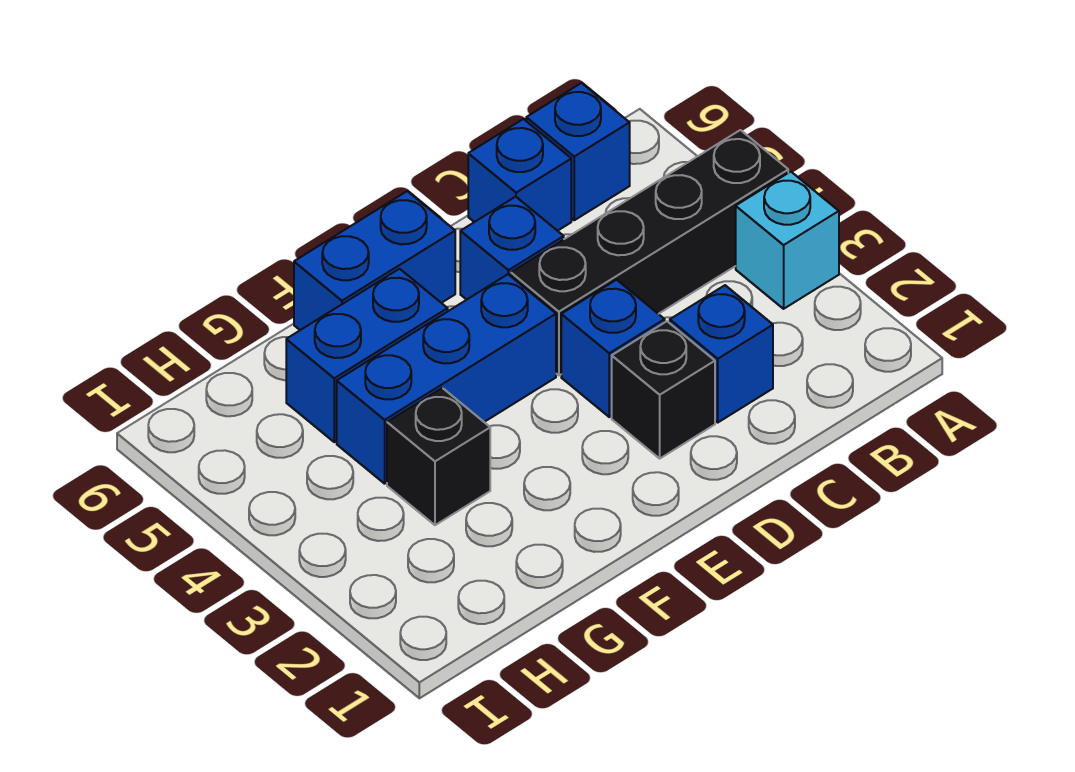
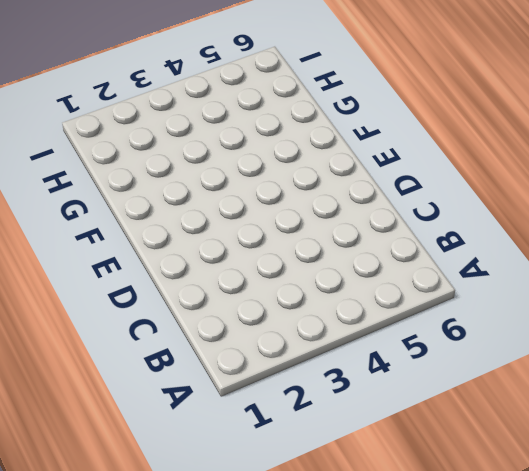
none -> cyan brick A3 level 1
none -> black brick A4:D4 level 1
none -> blue brick B6 level 1

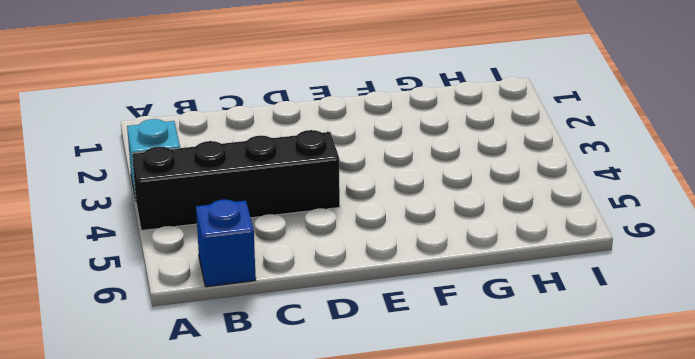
none -> blue brick C2 level 1
none -> blue brick C6 level 1
none -> black brick D2 level 1

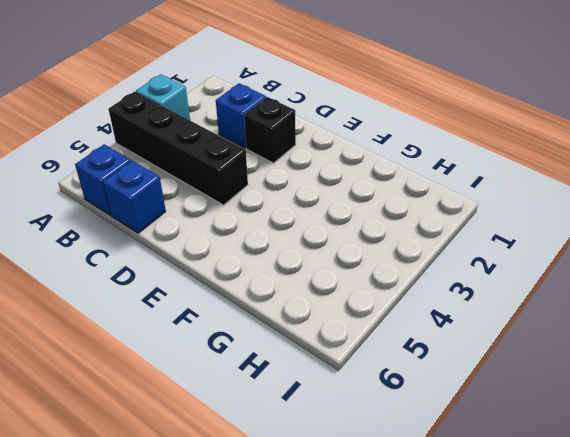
none -> blue brick D3 level 1
none -> blue brick D5 level 1
none -> blue brick E4:G4 level 1

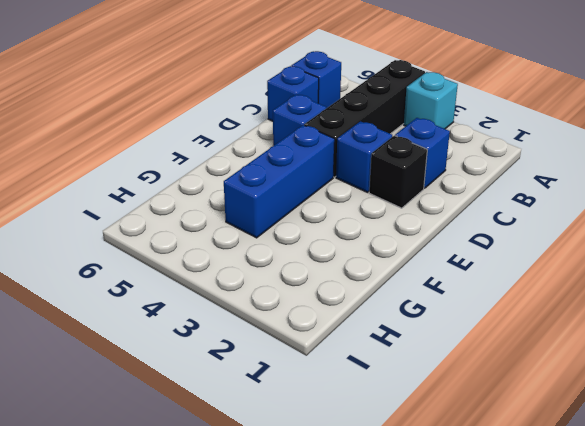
none -> blue brick E6:F6 level 1
none -> blue brick F5:G5 level 1
none -> black brick G3 level 1

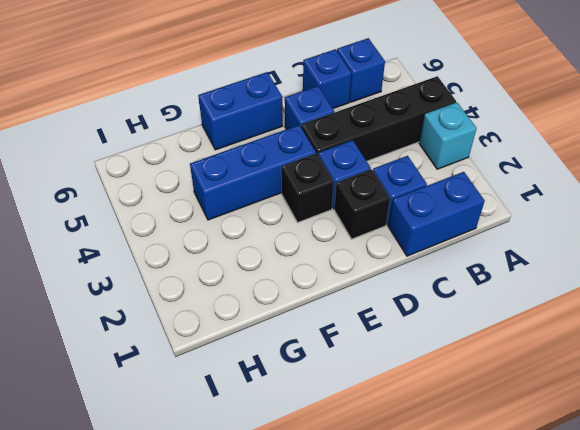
blue brick B1:C1 level 1 -> blue brick F5:G5 level 1
black brick E3 level 1 -> black brick G3 level 1

